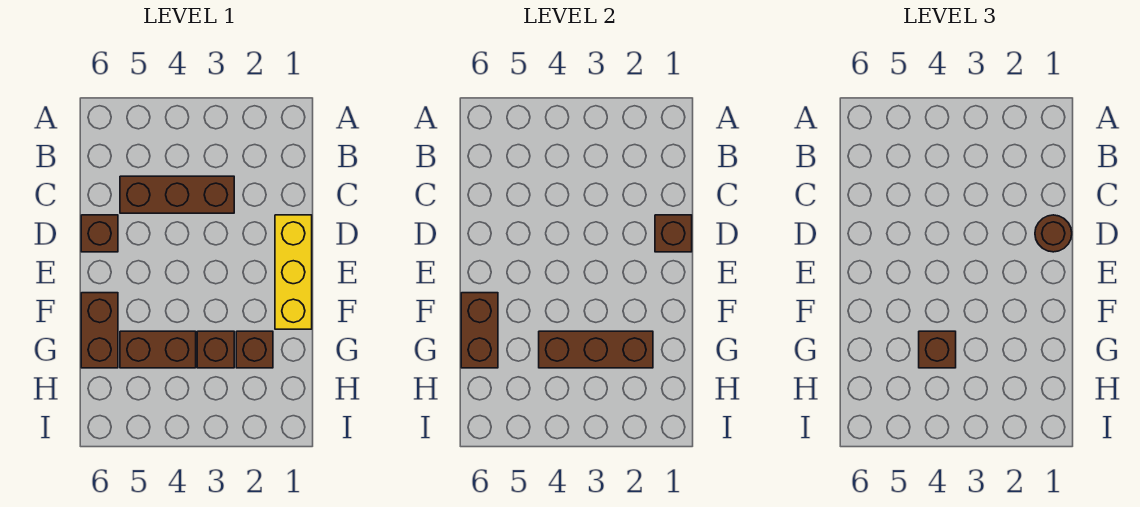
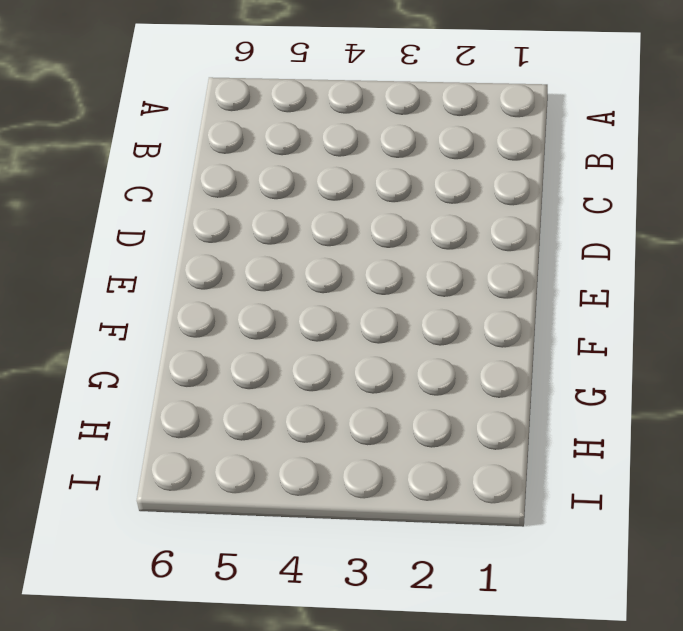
none -> brown brick C3:C5 level 1
none -> yellow brick D1:F1 level 1
none -> brown brick D6 level 1

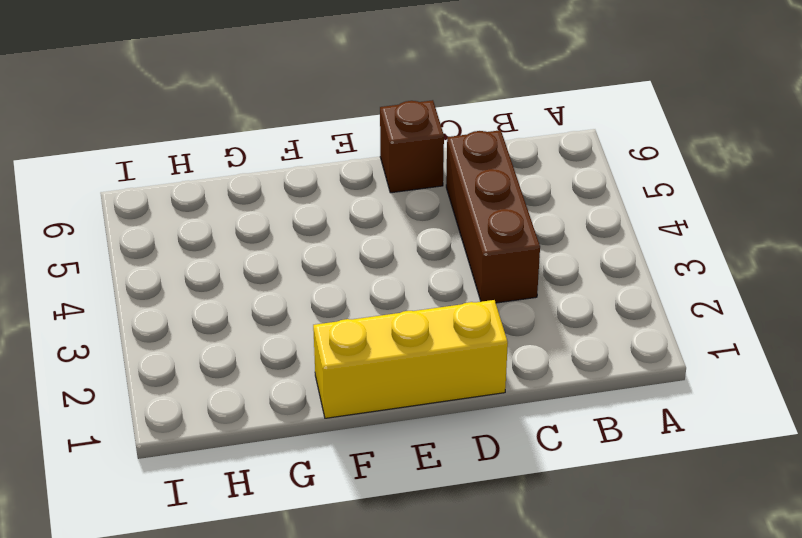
none -> brown brick F6:G6 level 1
none -> brown brick G2 level 1
none -> brown brick G3 level 1

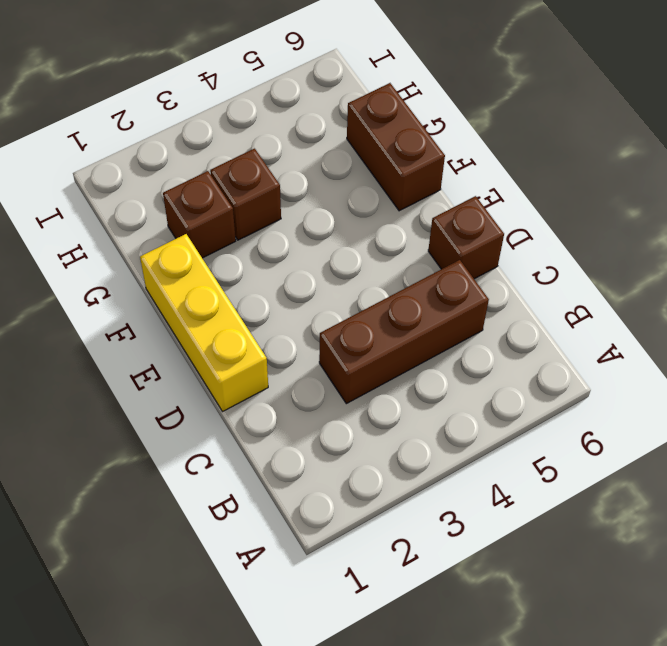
none -> brown brick G4:G5 level 1
none -> brown brick D1 level 2
none -> brown brick F6:G6 level 2

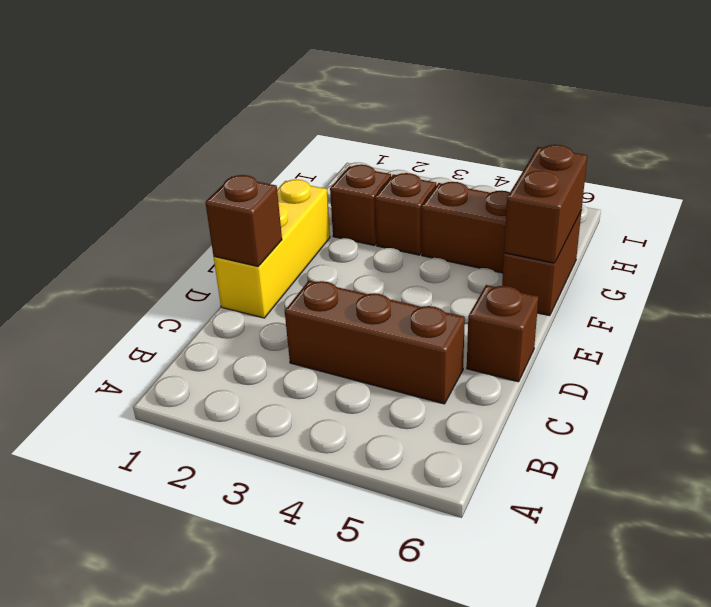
none -> brown brick G2:G4 level 2
none -> brown round brick D1 level 3
none -> brown brick G4 level 3

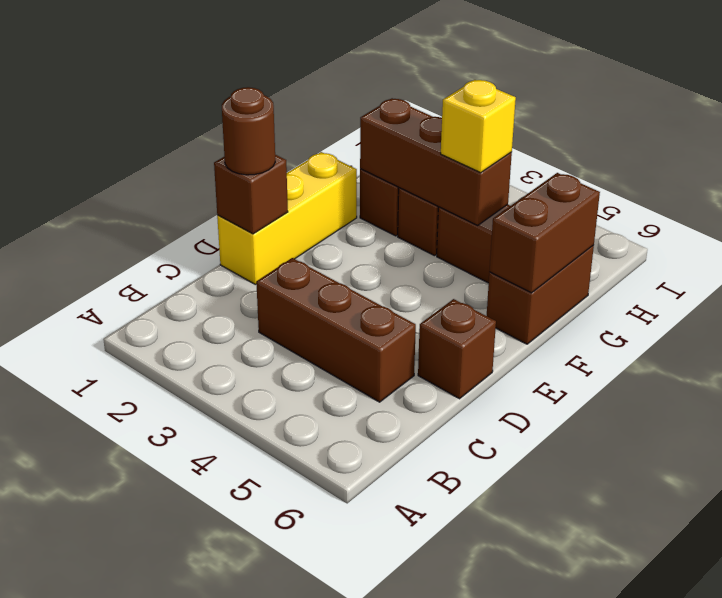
yellow brick G4 level 3 -> brown brick G4 level 3

